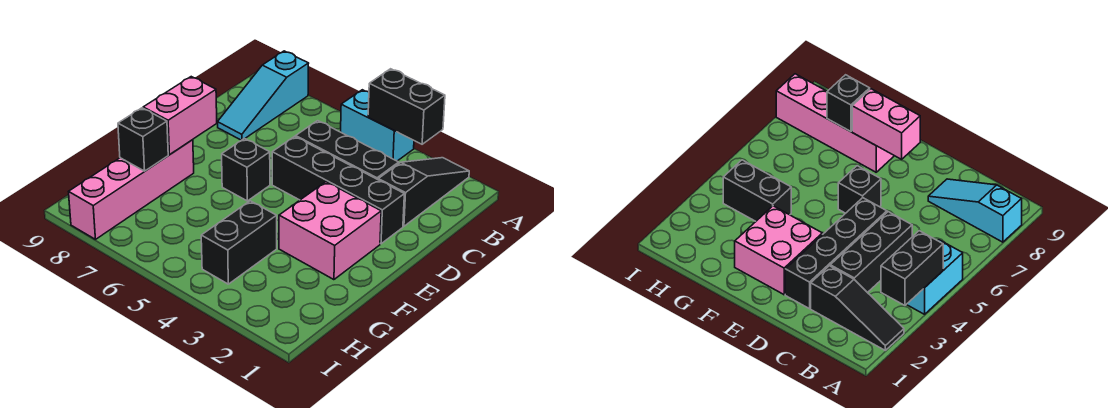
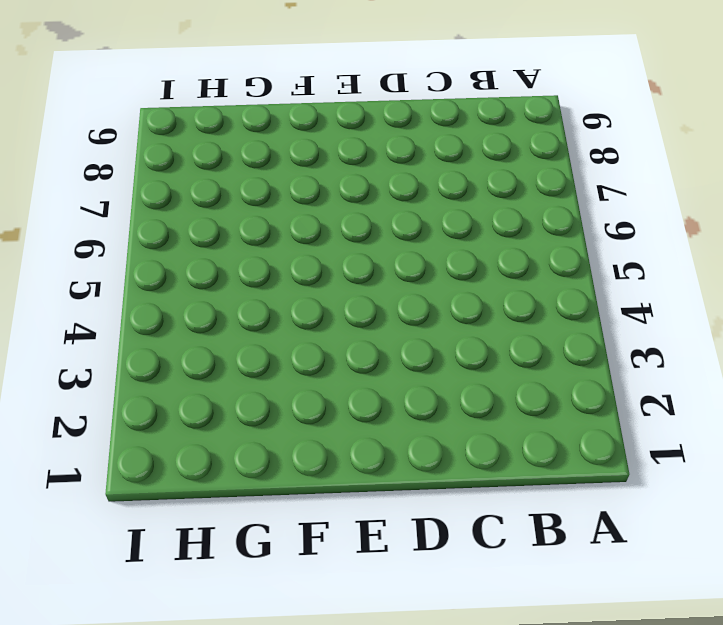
none -> black slope A2:C2 level 1 top C
none -> cyan brick A4:A5 level 1
none -> cyan slope A8:C8 level 1 top A

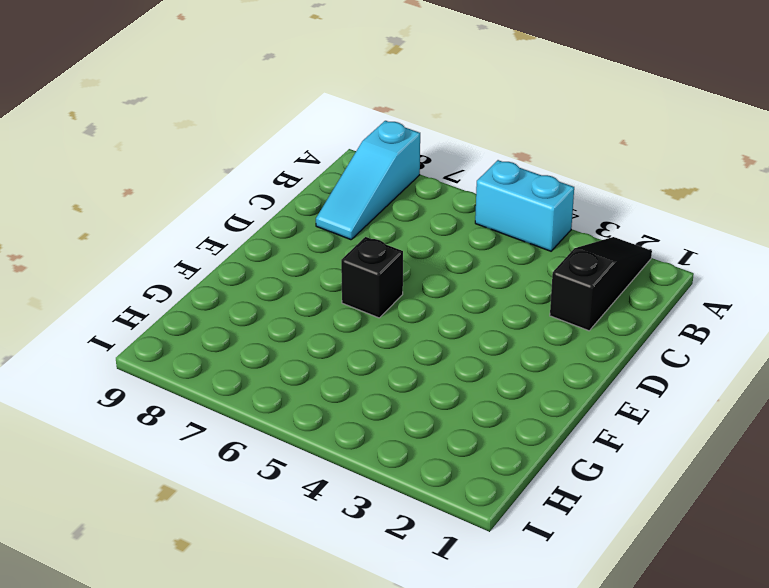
none -> black brick C3:C5 level 1
none -> black brick D2:D5 level 1
none -> pink brick E2:F3 level 1

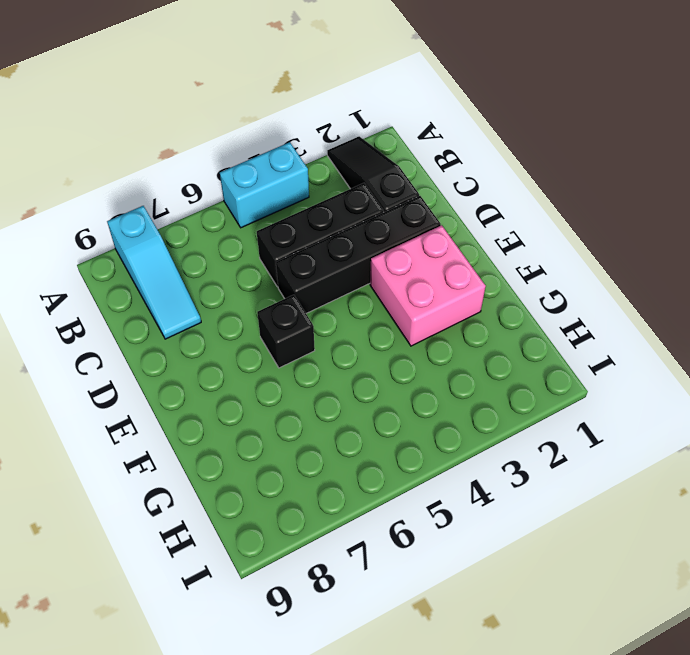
none -> pink brick F8:I8 level 1
none -> black brick G4:H4 level 1
none -> black brick A3:A4 level 2

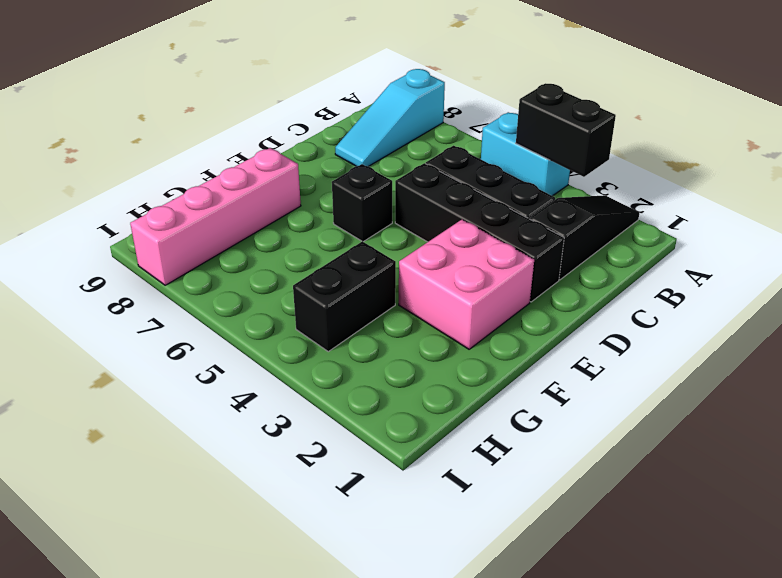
none -> pink brick E8:F8 level 2
none -> black brick G8 level 2

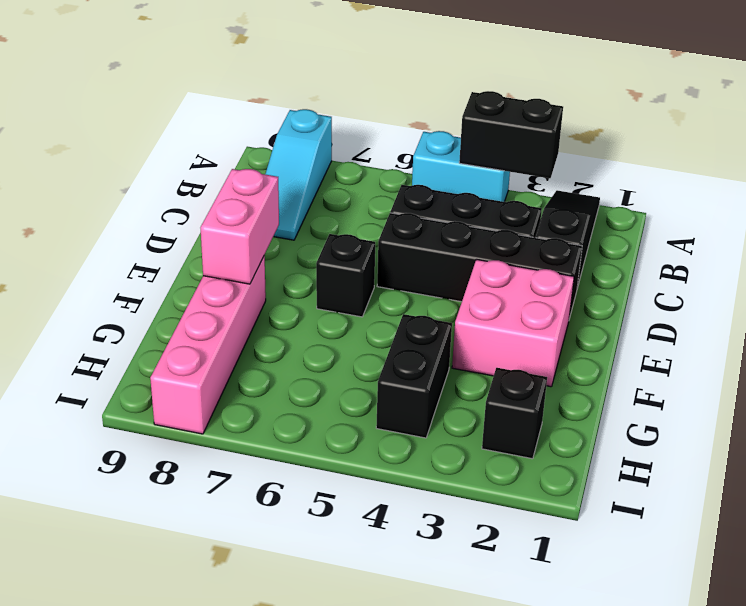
black brick H2 level 1 -> black brick G8 level 2

